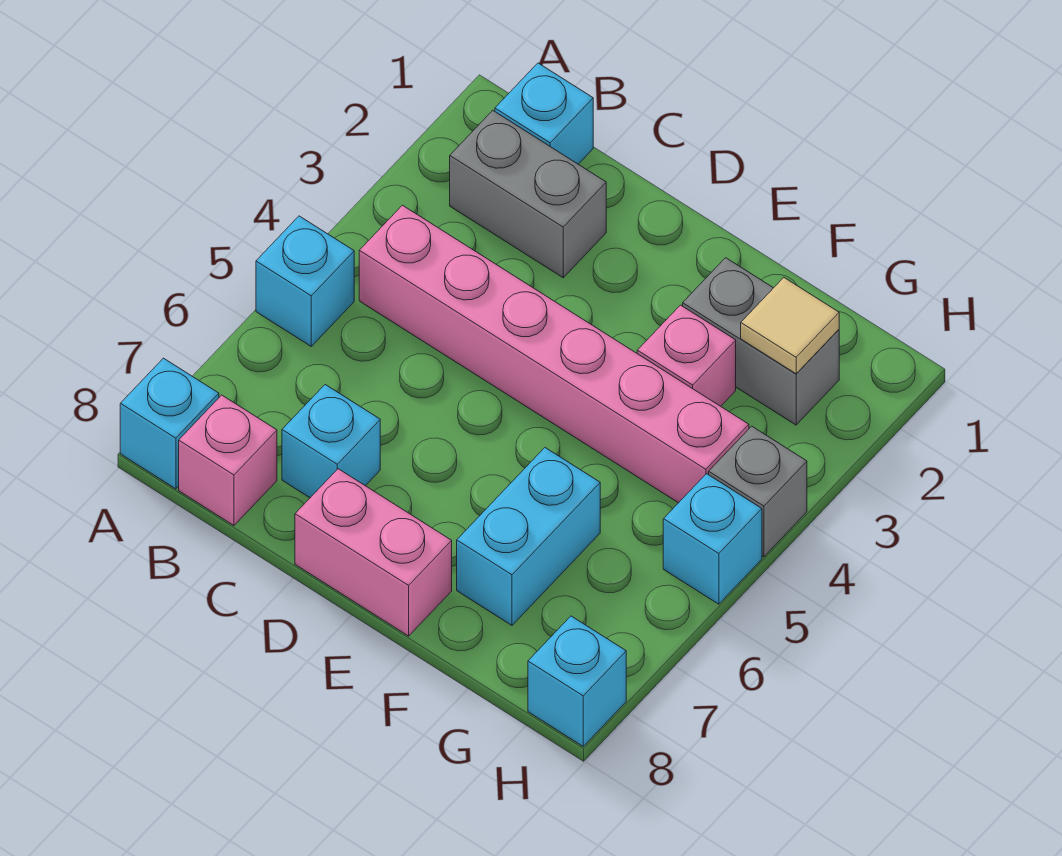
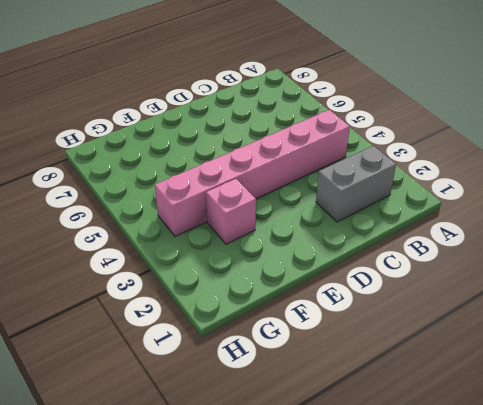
none -> cyan brick A5 level 1
none -> cyan brick A8 level 1
none -> cyan brick B1 level 1

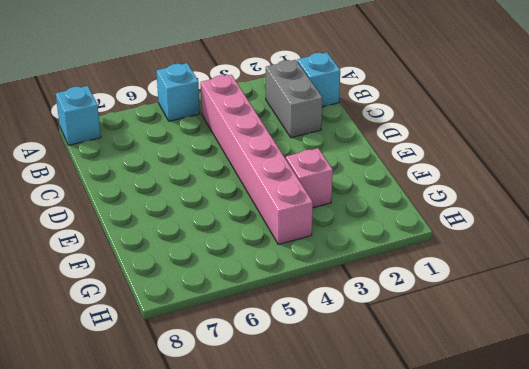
none -> pink brick B8 level 1
none -> cyan brick C7 level 1
none -> pink brick D8:E8 level 1

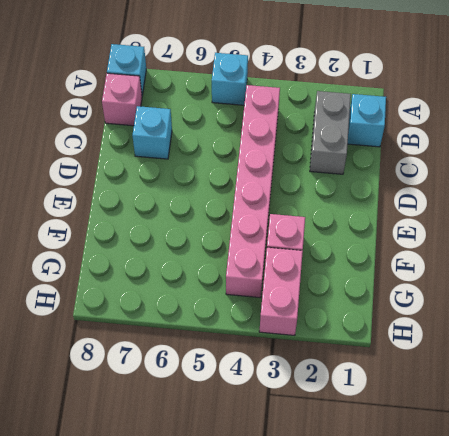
pink brick G3:H3 level 1 -> pink brick D8:E8 level 1
none -> grey brick F2:G2 level 1
none -> cyan brick F6:F7 level 1
none -> grey brick H4 level 1

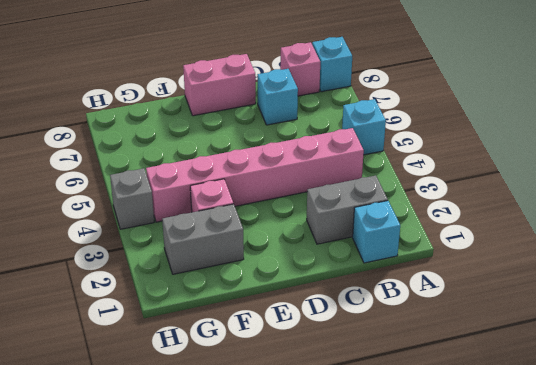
none -> cyan brick F6:F7 level 1
none -> cyan brick H5 level 1
none -> cyan brick H8 level 1

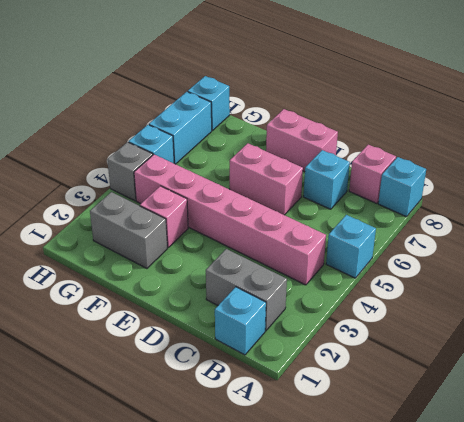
pink brick D6:E6 level 1 -> none
cyan brick H6:H7 level 1 -> cyan brick F6:F7 level 1
none -> tan tile G2 level 2

